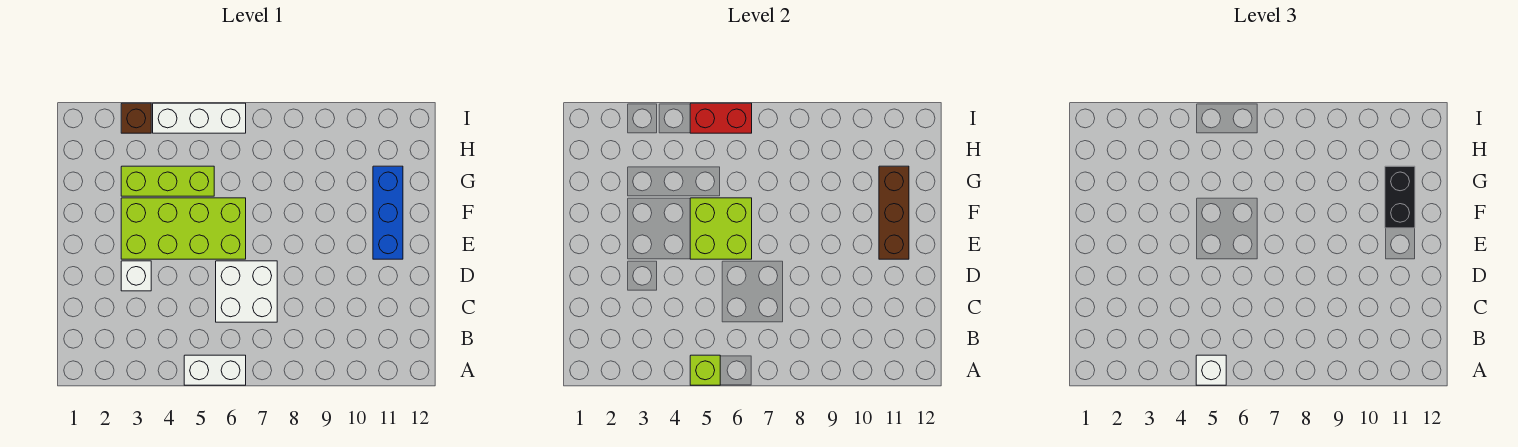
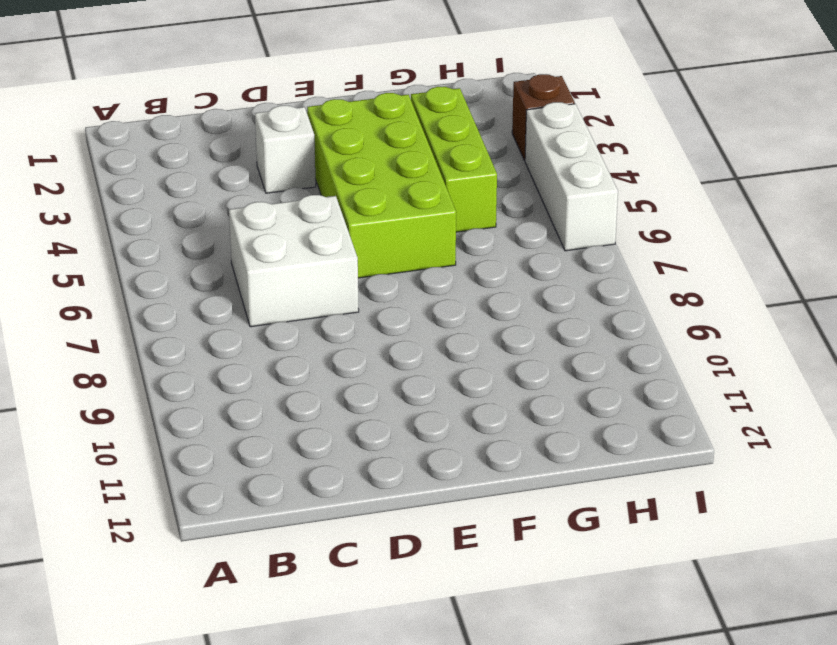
none -> white brick A5:A6 level 1
none -> blue brick E11:G11 level 1
none -> lime brick A5 level 2

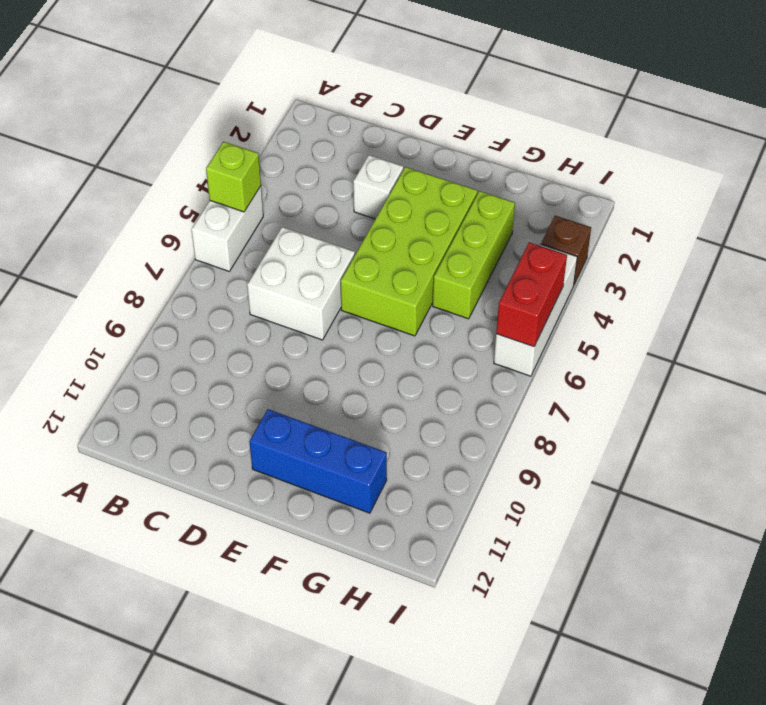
none -> lime brick E5:F6 level 2
none -> brown brick E11:G11 level 2
none -> white brick A5 level 3

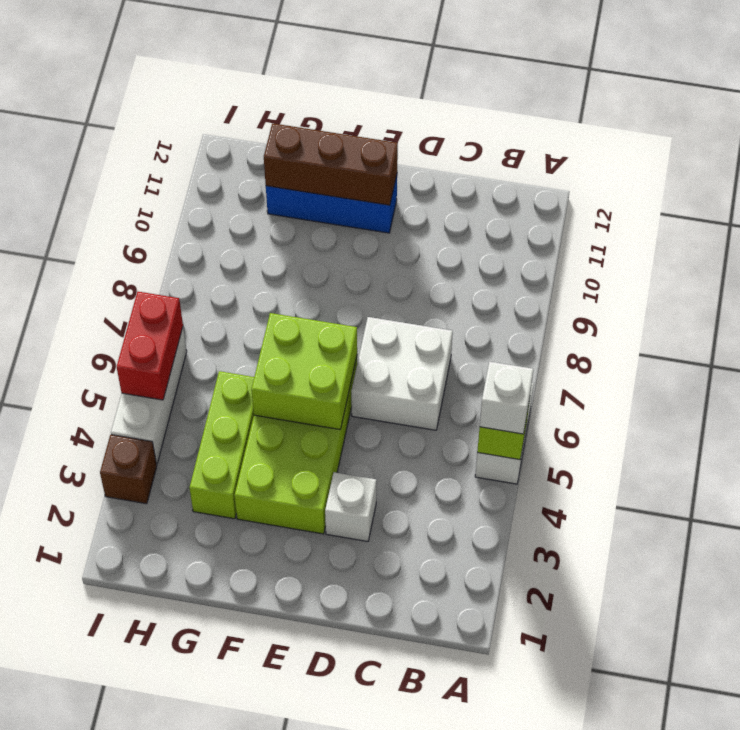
none -> black brick F11:G11 level 3

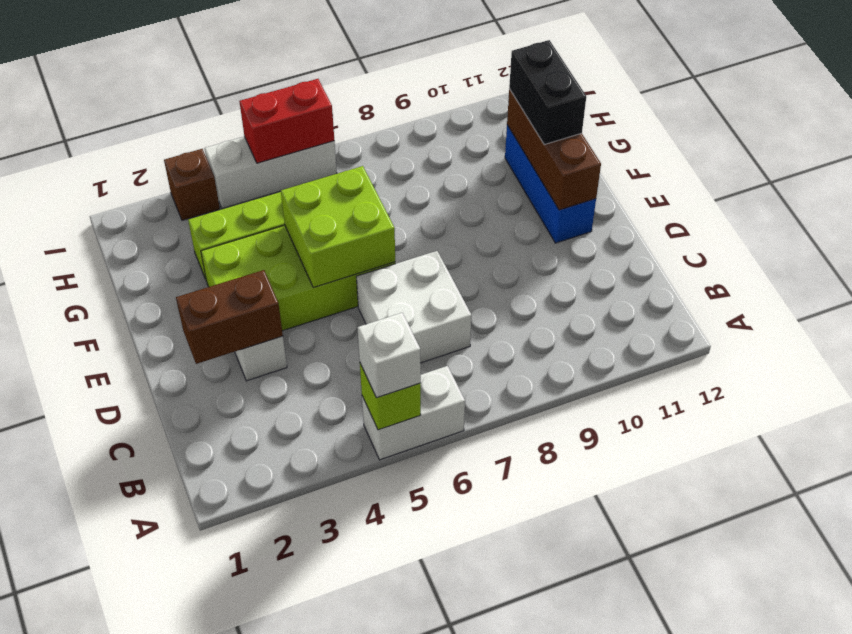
brown brick D2:D3 level 2 -> none

